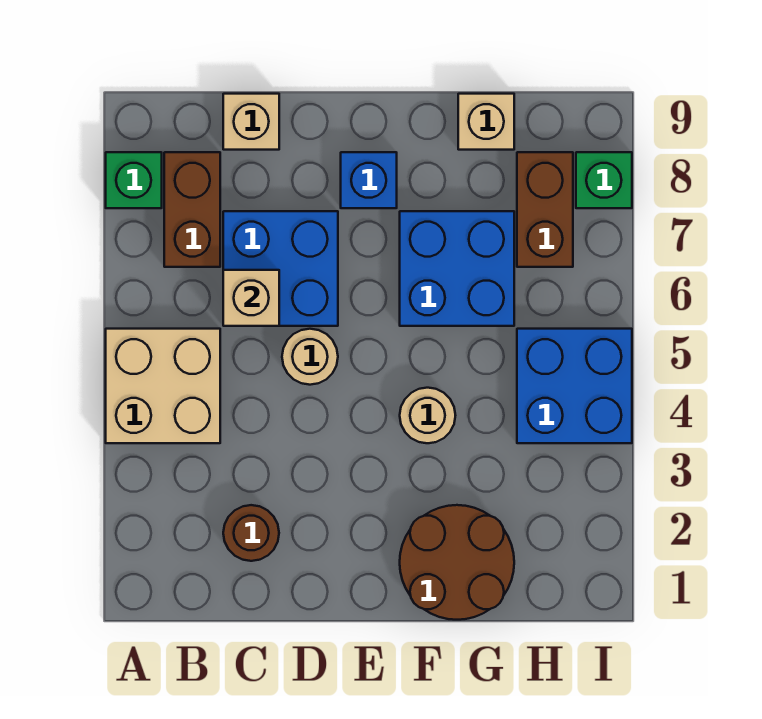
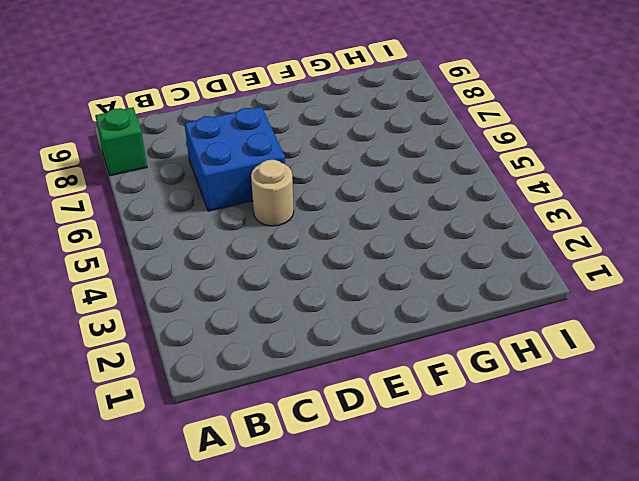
none -> tan brick A4:B5 level 1
none -> brown brick B7:B8 level 1
none -> brown round brick C2 level 1

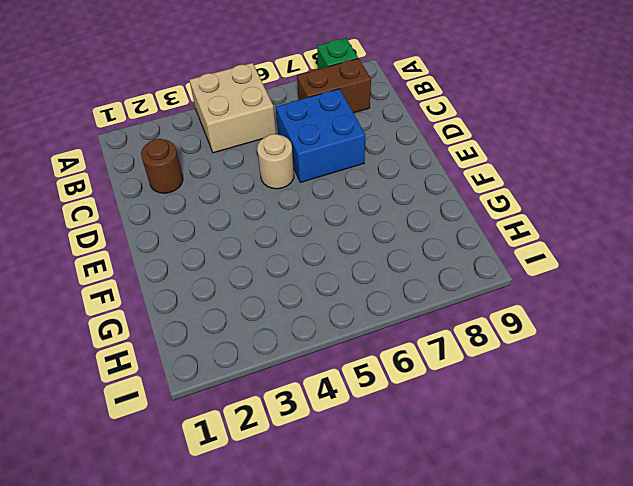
none -> tan brick C9 level 1
none -> blue brick E8 level 1
none -> brown round brick F1:G2 level 1

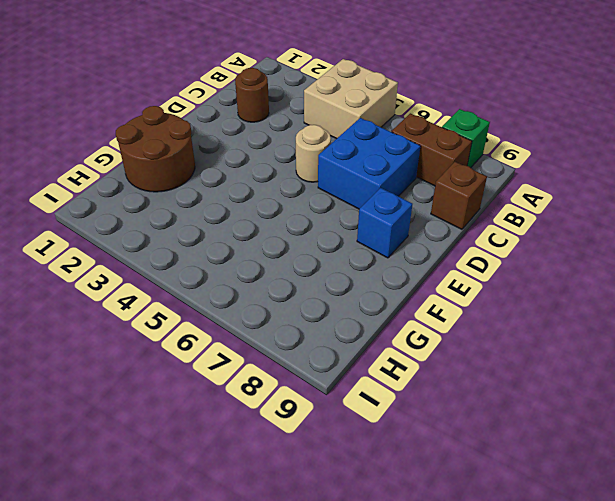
brown brick C9 level 1 -> tan brick C9 level 1
none -> tan round brick F4 level 1
none -> blue brick F6:G7 level 1
none -> tan brick G9 level 1

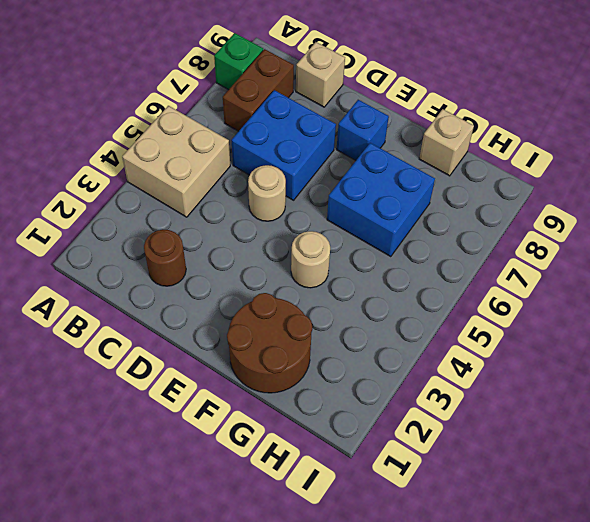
none -> blue brick H4:I5 level 1
none -> brown brick H7:H8 level 1
none -> green brick I8 level 1

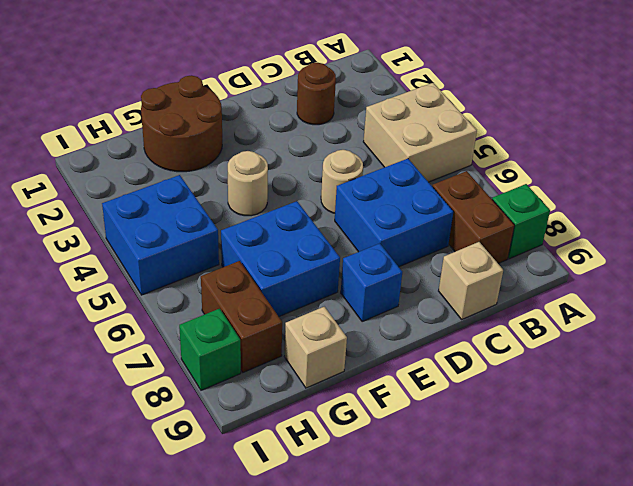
none -> tan brick C6 level 2

